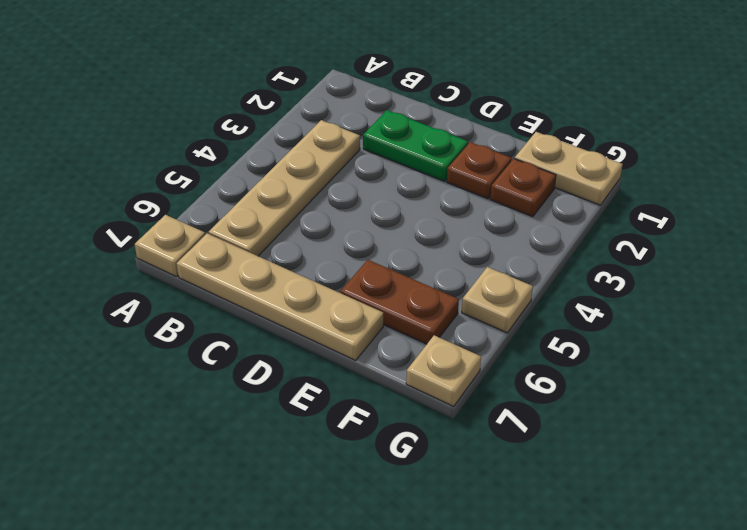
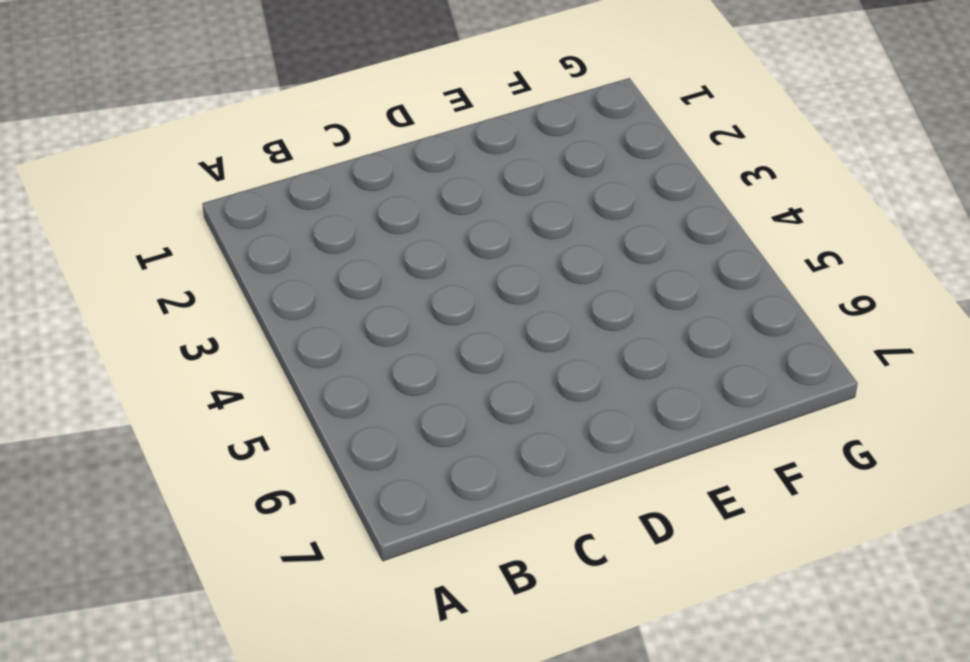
none -> tan plate A7 level 1
none -> tan plate B3:B6 level 1

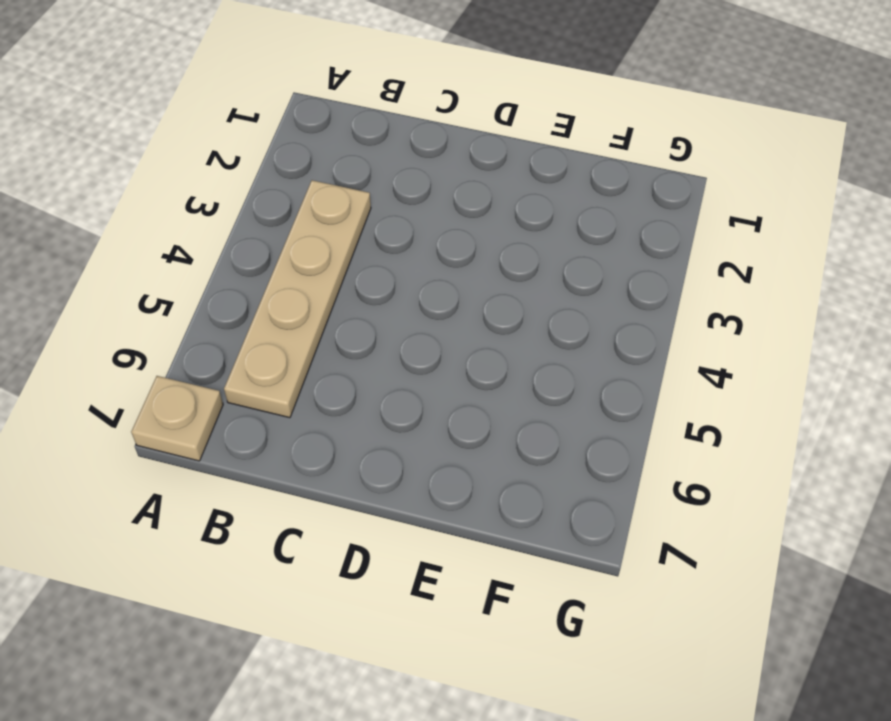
none -> tan plate B7:E7 level 1
none -> green plate C2:D2 level 1

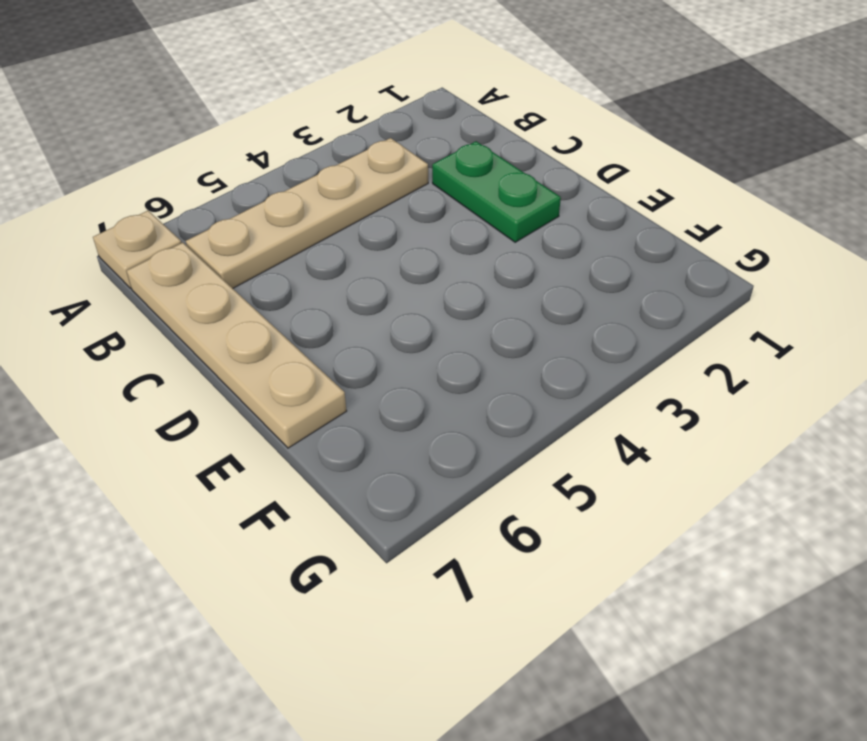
none -> brown plate E2 level 1
none -> brown plate E6:F6 level 1

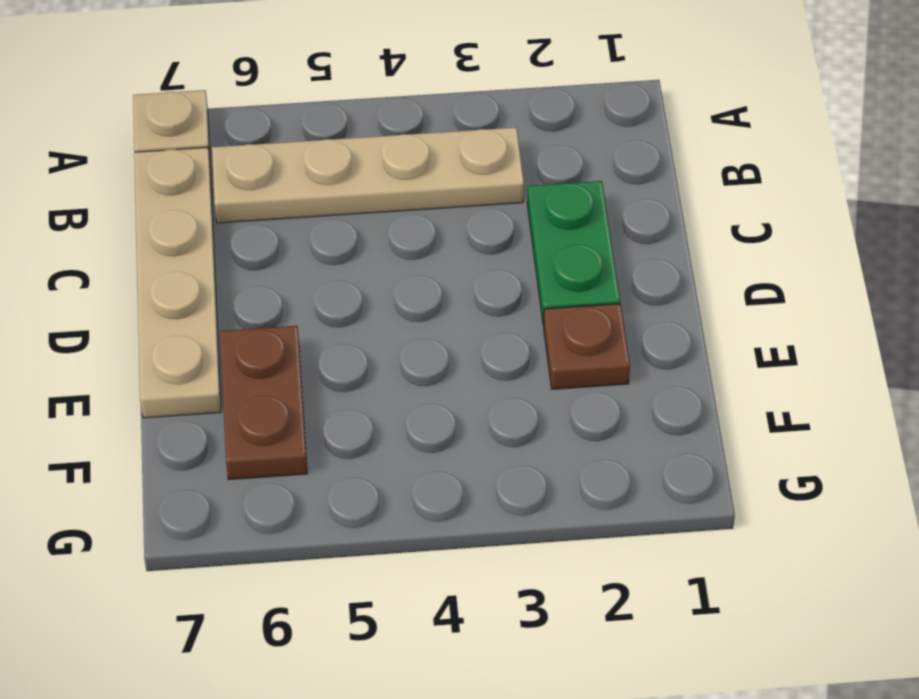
none -> tan plate F1:G1 level 1
none -> brown plate F2 level 1

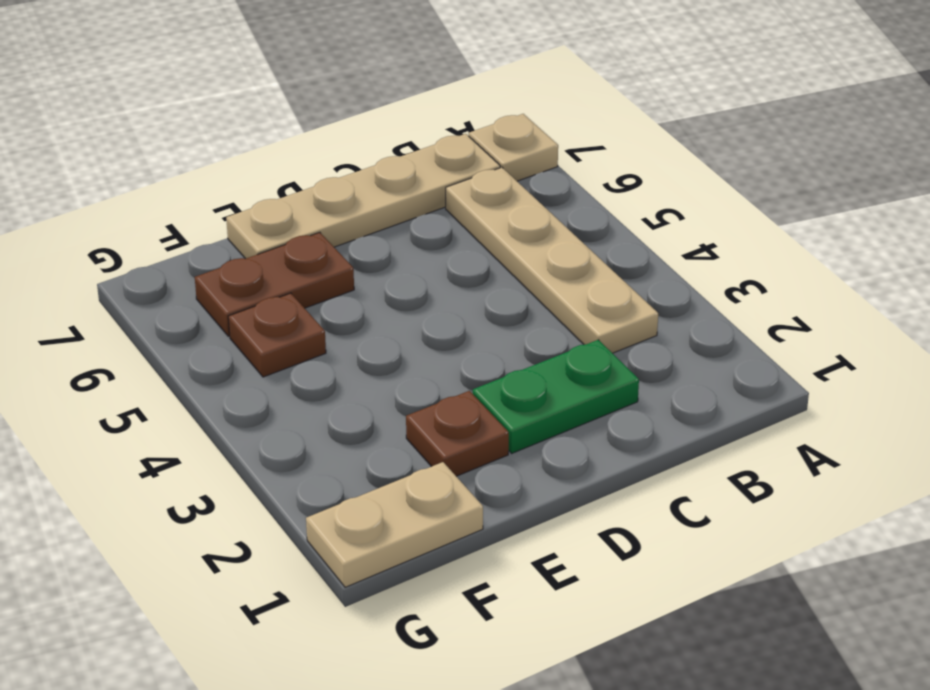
brown plate F5 level 1 -> brown plate F2 level 1
none -> tan plate G5 level 1
none -> tan plate G7 level 1

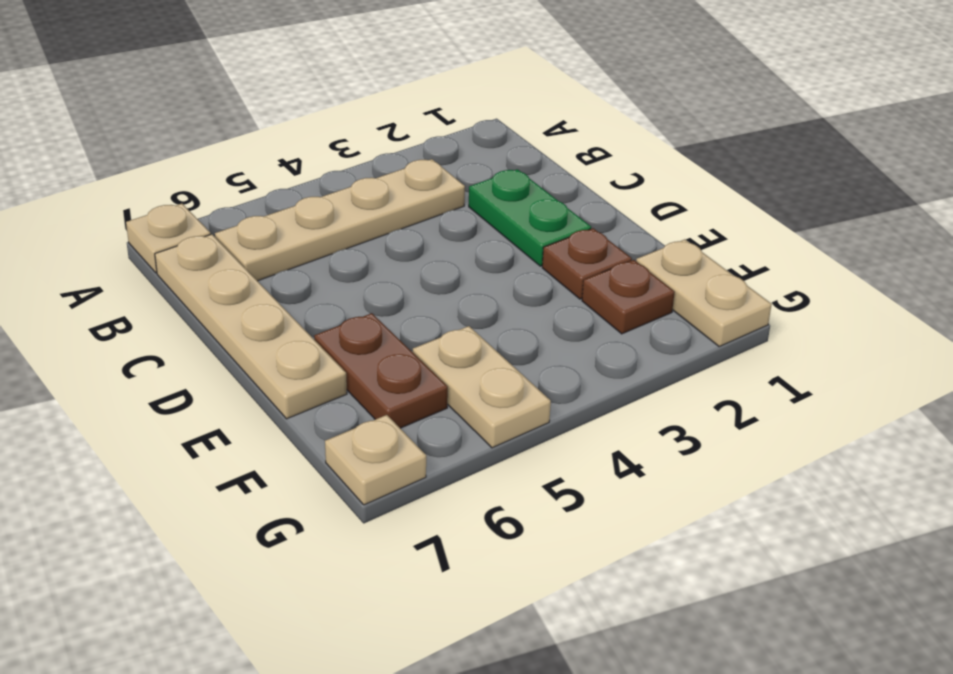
tan plate F5:G5 level 1 -> tan plate G5 level 1

